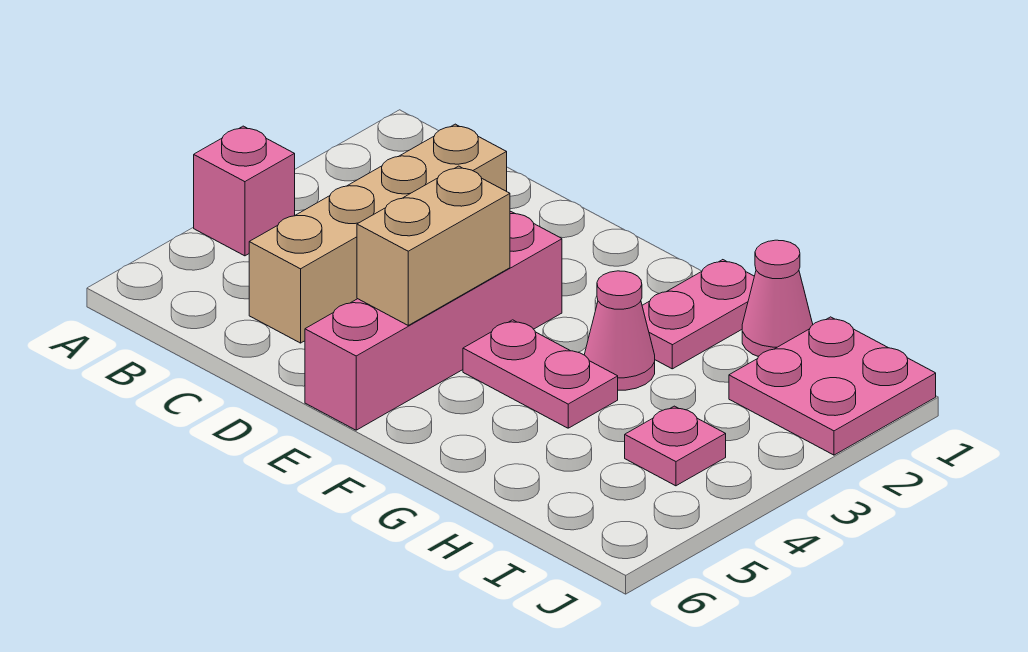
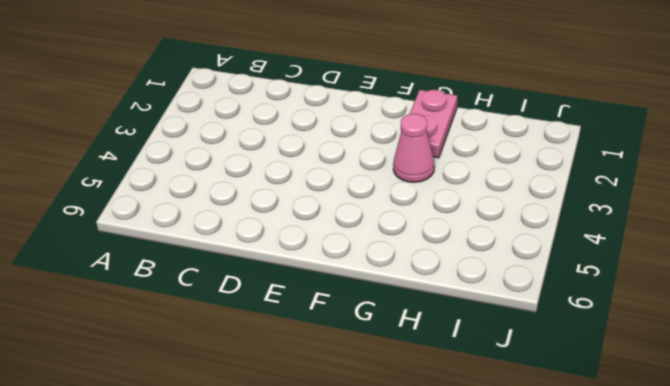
none -> pink brick A4 level 1
none -> tan brick C2:C5 level 1

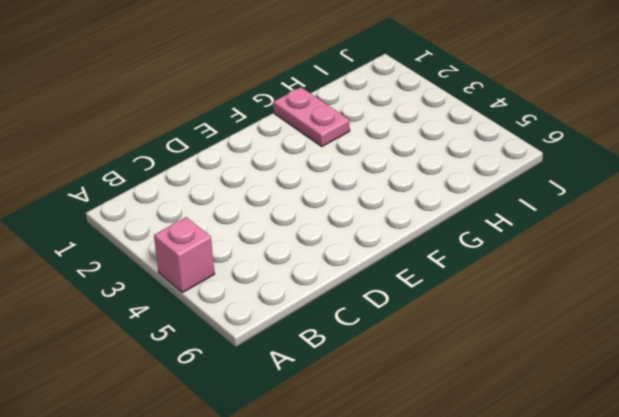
none -> tan brick C2:C5 level 1
none -> pink brick E3:E6 level 1

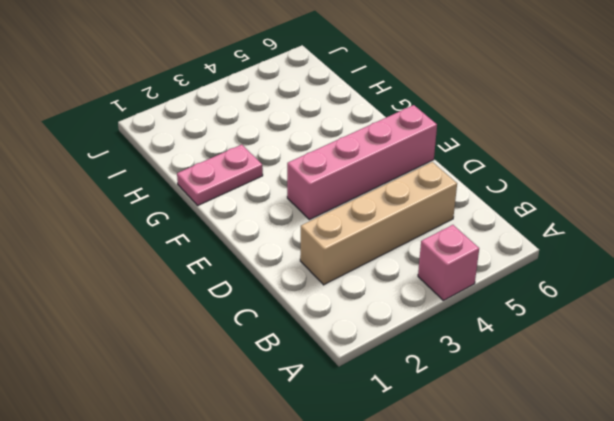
none -> pink plate F4:G4 level 1
none -> pink cone G3 level 1

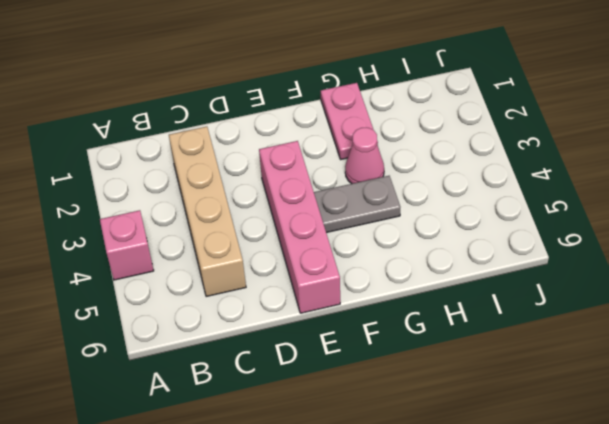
grey plate F4:G4 level 1 -> pink plate F4:G4 level 1
none -> pink cone H1 level 1
none -> pink plate I1:J2 level 1

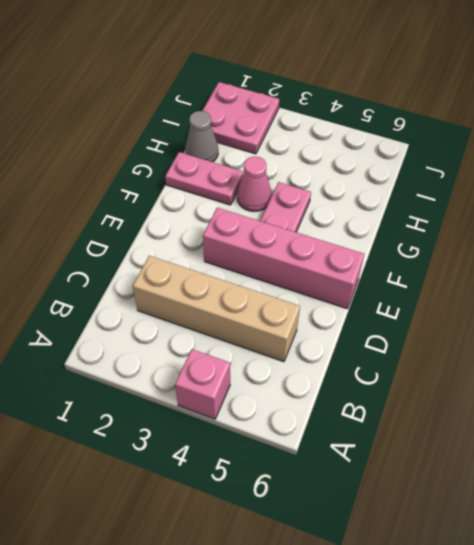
grey cone H1 level 1 -> pink cone H1 level 1
none -> pink plate I4 level 1
none -> tan brick E4:E5 level 2

